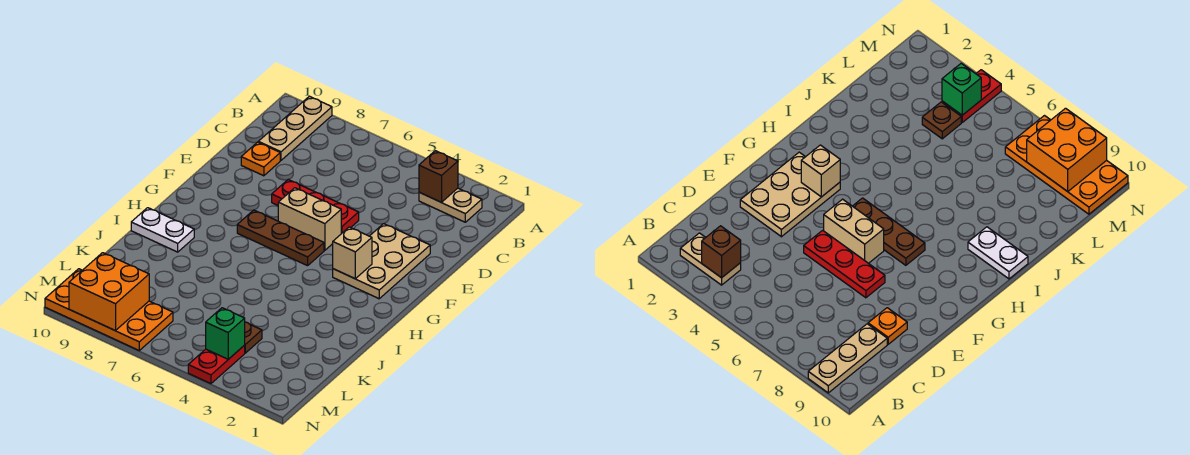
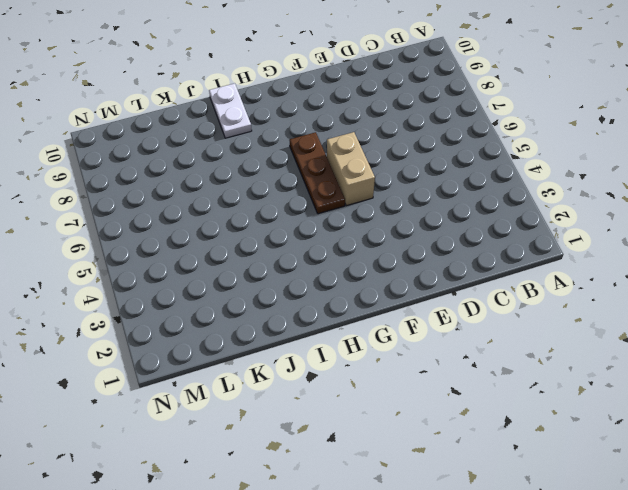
none -> tan plate A9:C9 level 1
none -> tan plate B2:B3 level 1
none -> orange plate D9 level 1

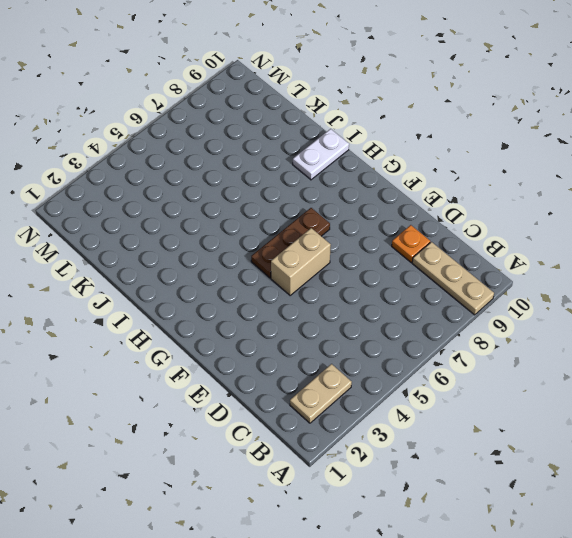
none -> tan plate E2:G3 level 1
none -> red plate E5:E7 level 1
none -> brown plate L4 level 1

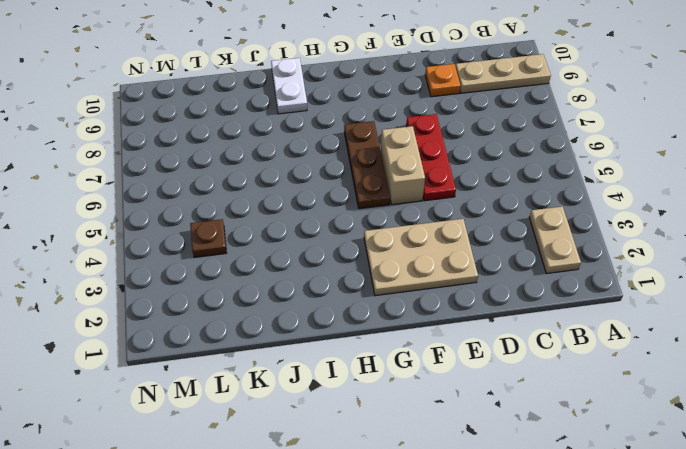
none -> red plate M4:N4 level 1
none -> orange plate M7:N10 level 1
none -> brown brick B3 level 2

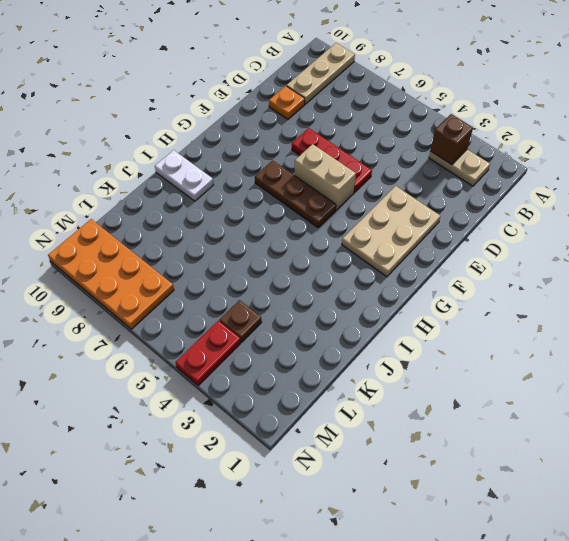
none -> tan brick G3 level 2
none -> green brick M4 level 2
none -> orange brick M8:N9 level 2

